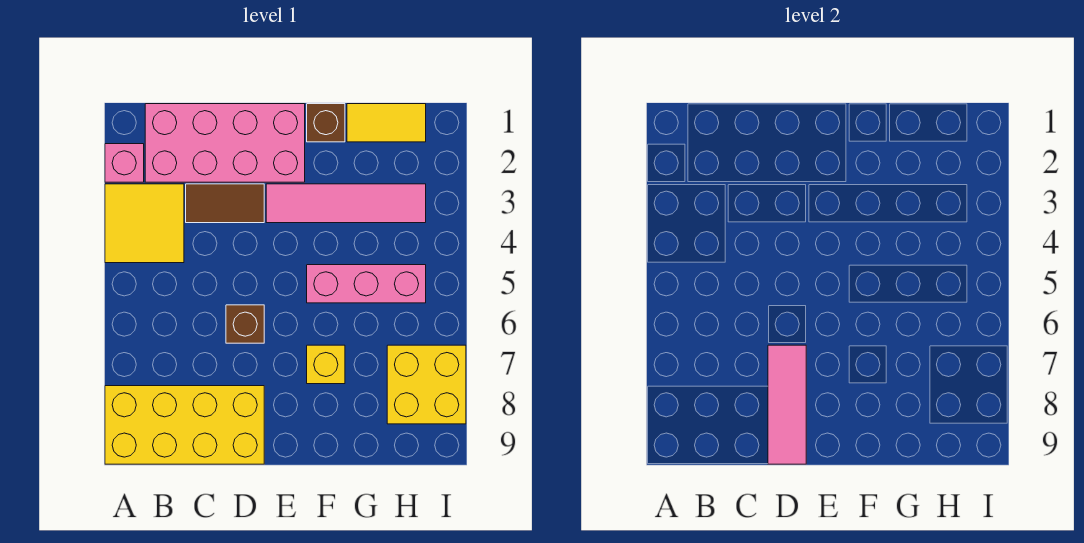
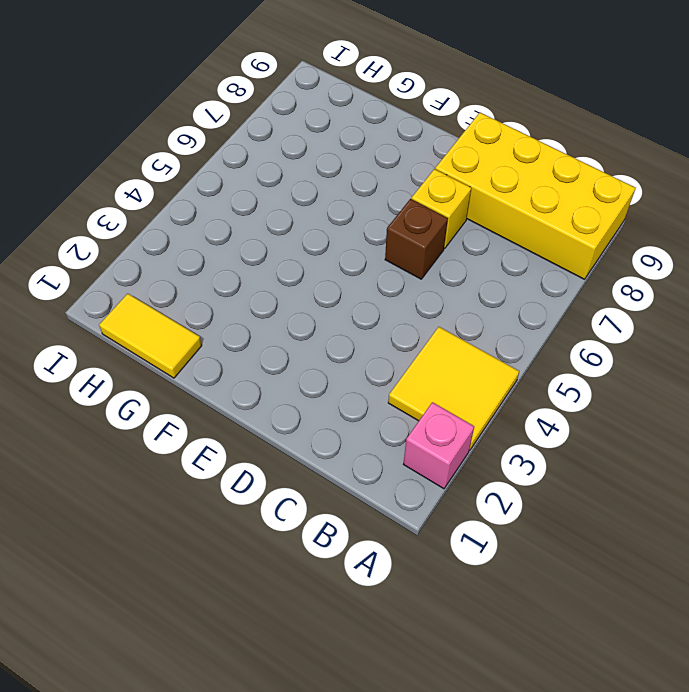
yellow brick D7 level 1 -> yellow brick F7 level 1
none -> pink brick B1:E2 level 1
none -> brown tile C3:D3 level 1
none -> pink tile E3:H3 level 1

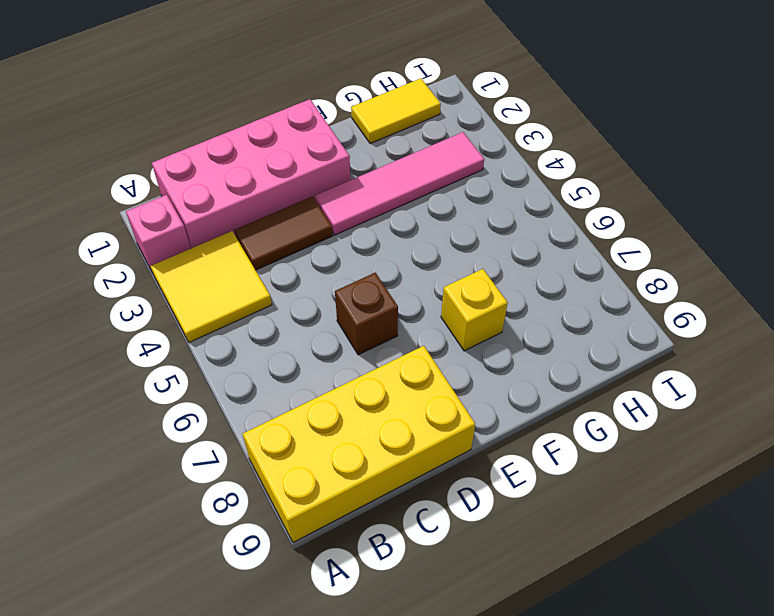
none -> brown brick F1 level 1
none -> pink brick F5:H5 level 1
none -> yellow brick H7:I8 level 1

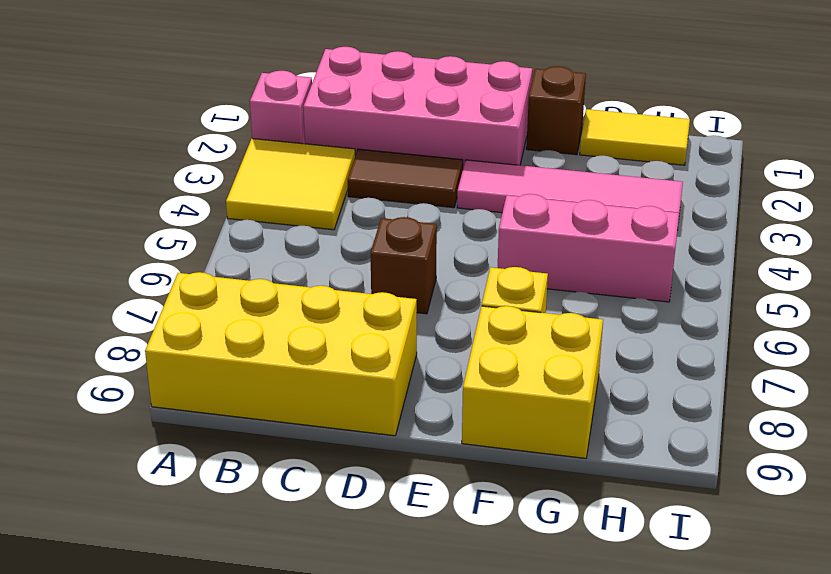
yellow brick F8:G9 level 1 -> yellow brick H7:I8 level 1
none -> pink tile D7:D9 level 2

